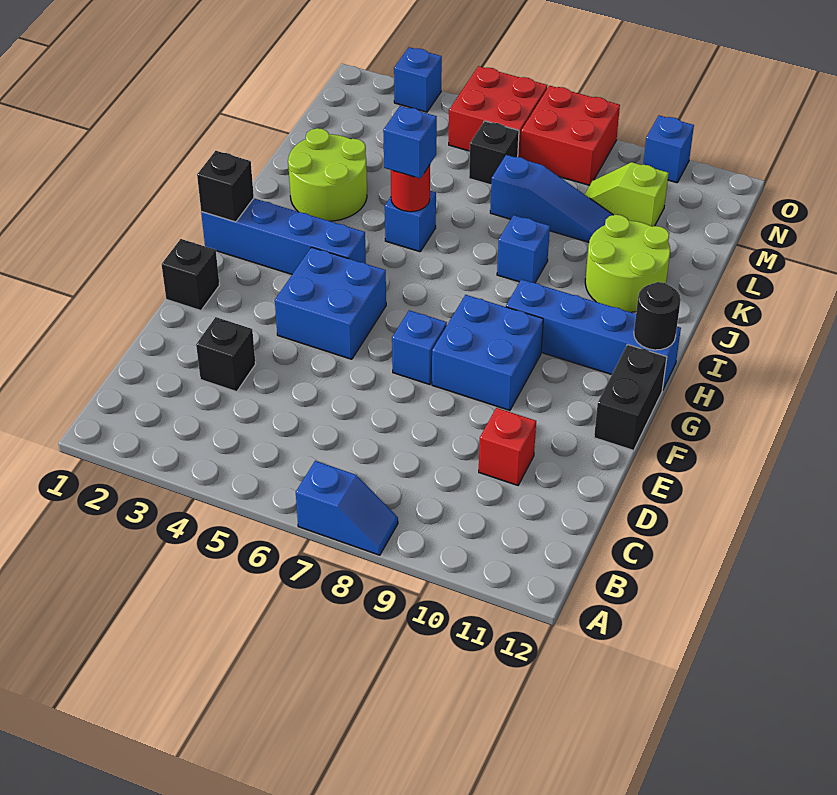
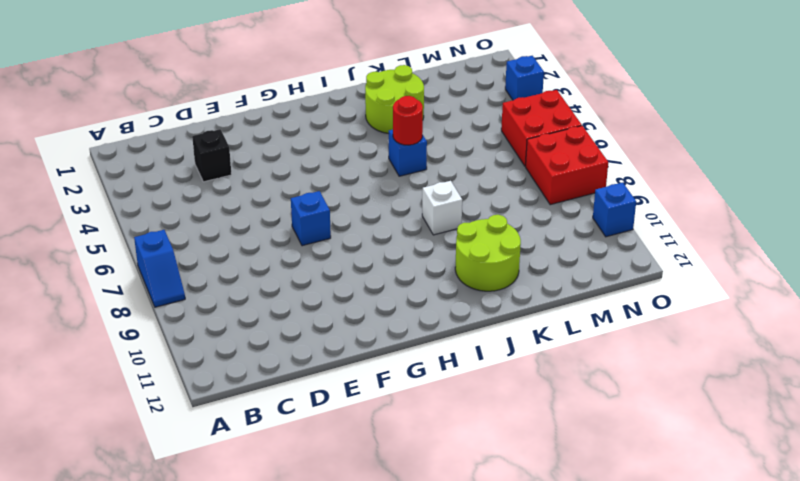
white brick J8 level 1 -> blue brick J8 level 1
none -> red brick D10 level 1
none -> black brick F1 level 1
none -> blue brick F4:G5 level 1

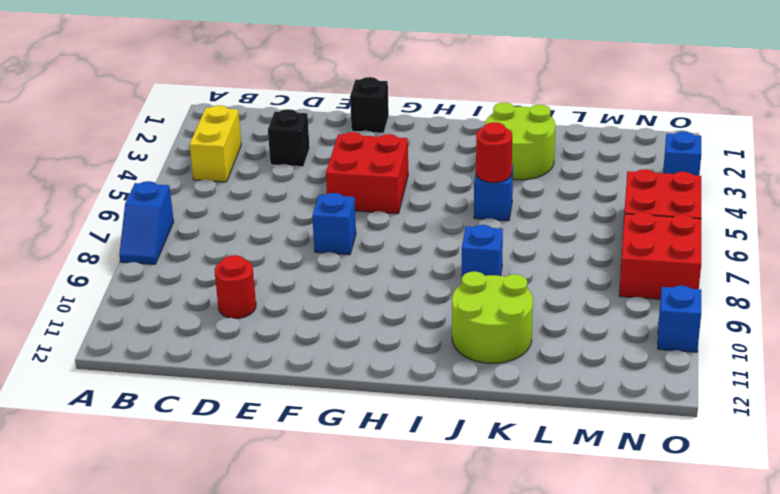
yellow brick B3:B4 level 1 -> none
red round brick D10 level 1 -> red brick D10 level 1
red brick F4:G5 level 1 -> blue brick F4:G5 level 1
none -> blue brick F8:G9 level 1
none -> black brick F12:G12 level 1
none -> blue brick H1:H4 level 1

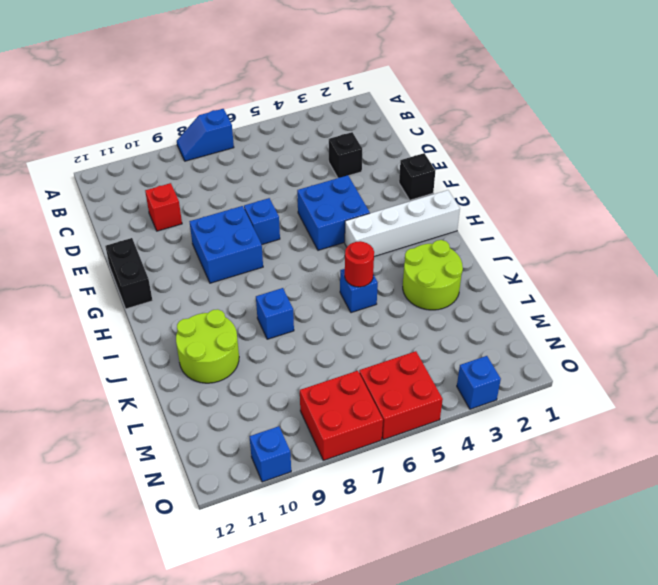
white brick H1:H4 level 1 -> blue brick H1:H4 level 1
none -> blue brick H9:H12 level 1
none -> blue slope L7:L9 level 1 top 7
none -> black brick M6 level 1

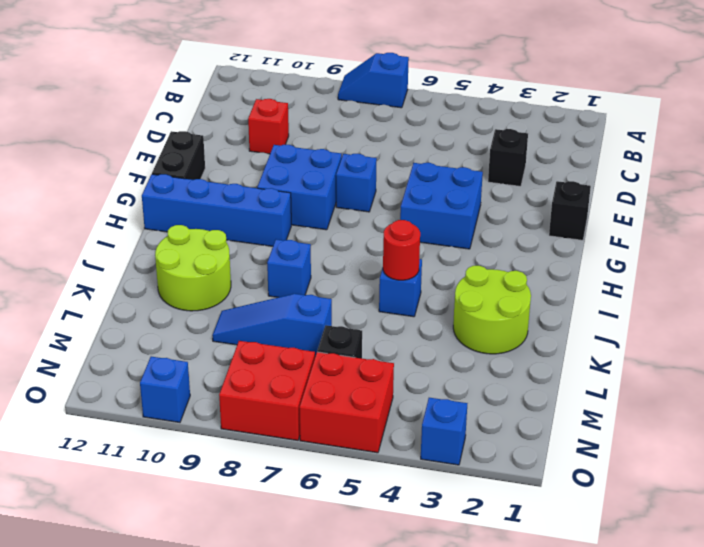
none -> blue brick H1:H4 level 1
none -> lime slope M9:M10 level 1 top 10
none -> black brick H1 level 2

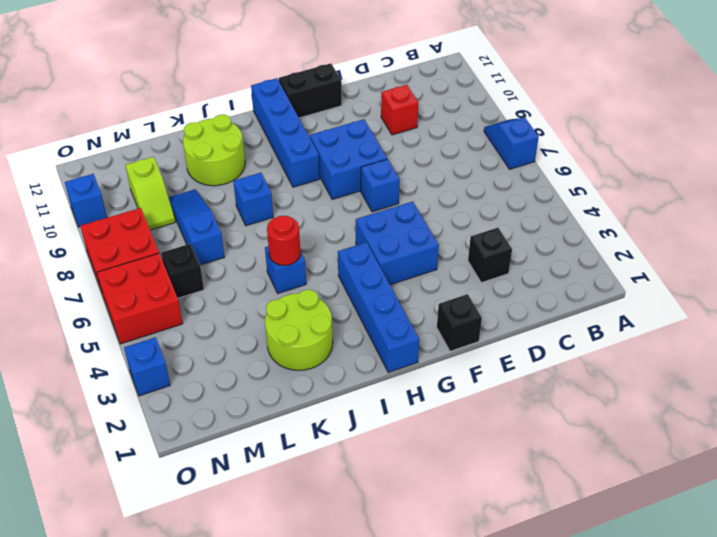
none -> black brick H1 level 2
none -> black round brick H12 level 2
none -> blue brick J5 level 3

